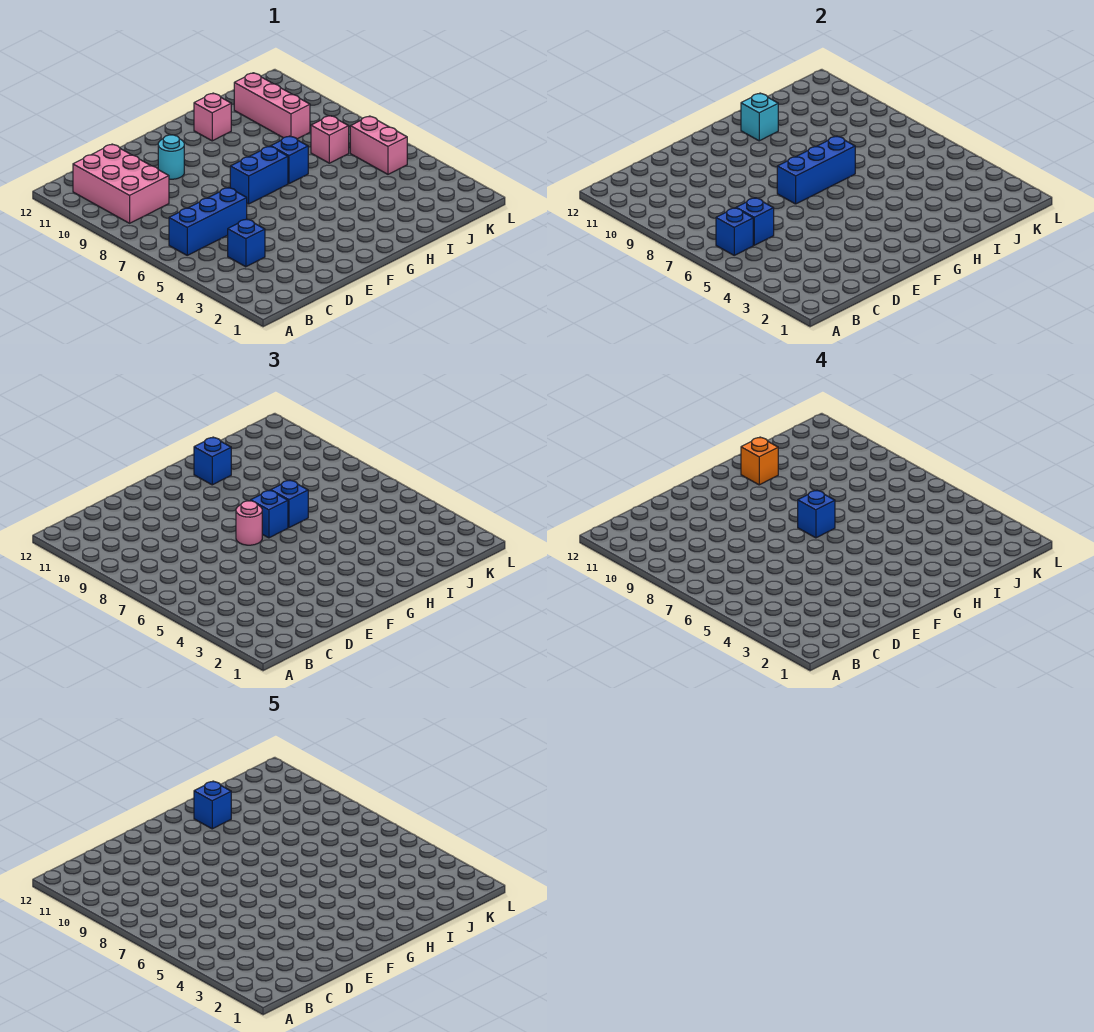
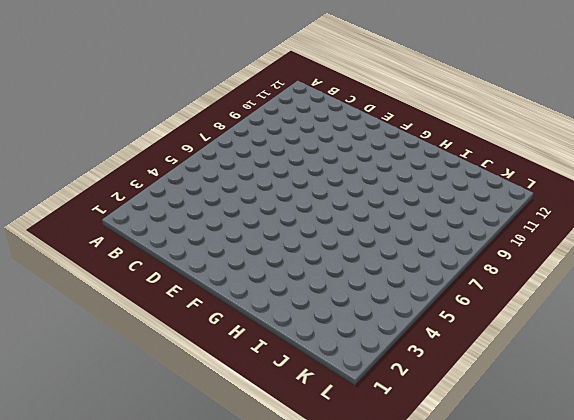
none -> blue brick B6:D6 level 1
none -> pink brick B9:C11 level 1
none -> blue brick C4 level 1

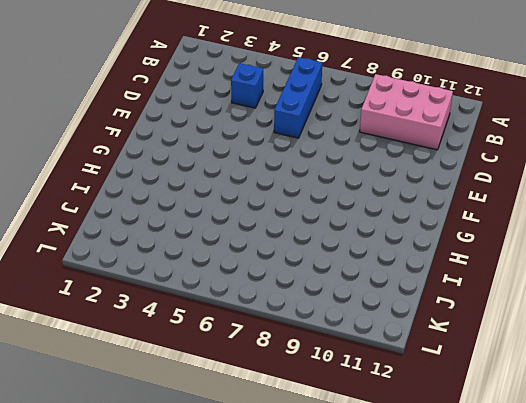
none -> cyan round brick E10 level 1
none -> blue brick F7:G7 level 1
none -> blue brick H7 level 1

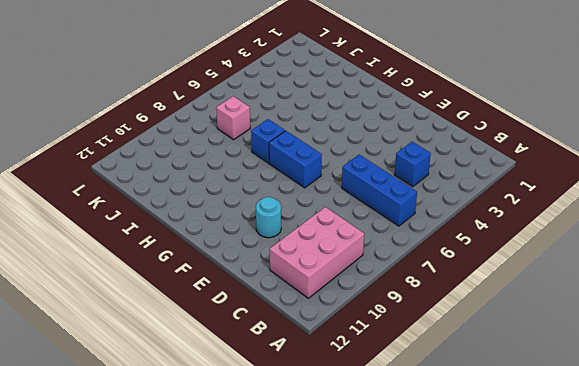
none -> pink brick H11 level 1
none -> pink brick J9:J11 level 1
none -> pink brick K5:K6 level 1

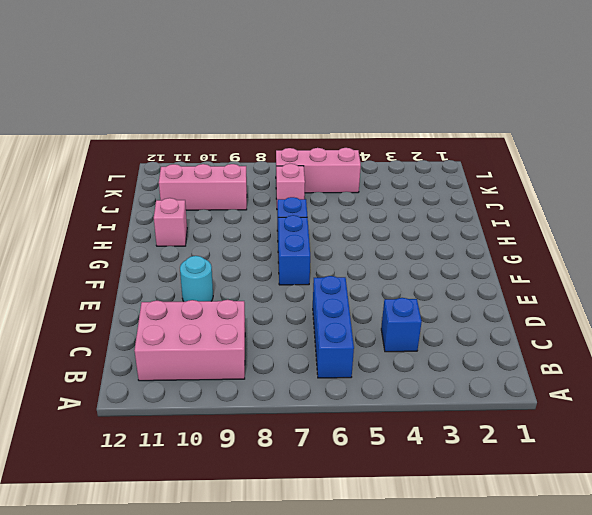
pink brick K5:K7 level 1 -> pink brick K5:K6 level 1
none -> blue brick B6 level 2
none -> blue brick C6 level 2
none -> blue brick F7:H7 level 2

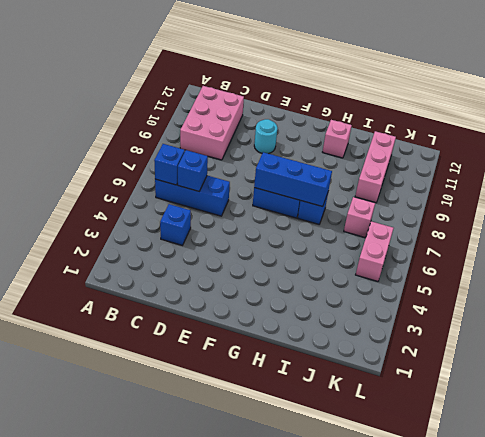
none -> cyan brick H11 level 2
none -> pink round brick F7 level 3
none -> blue brick G7 level 3

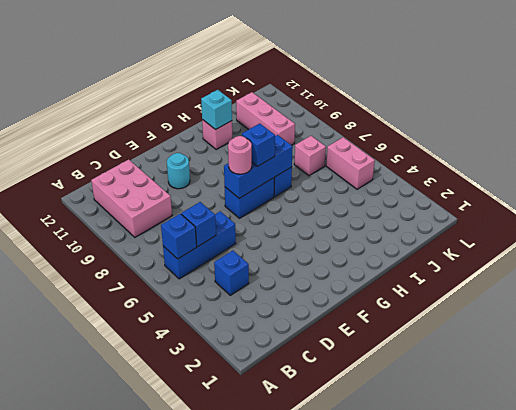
none -> blue brick H7 level 3
none -> blue brick H11 level 3
none -> blue brick G7 level 4

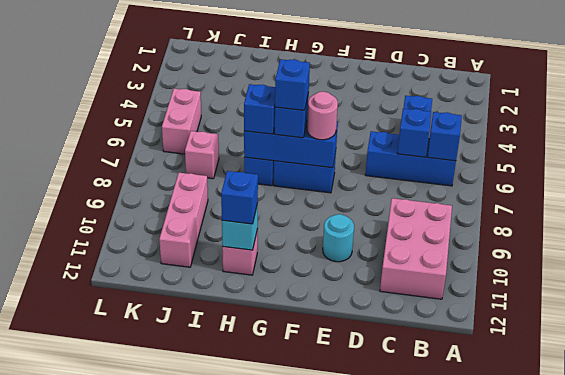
none -> orange brick H11 level 4
none -> blue brick H11 level 5

